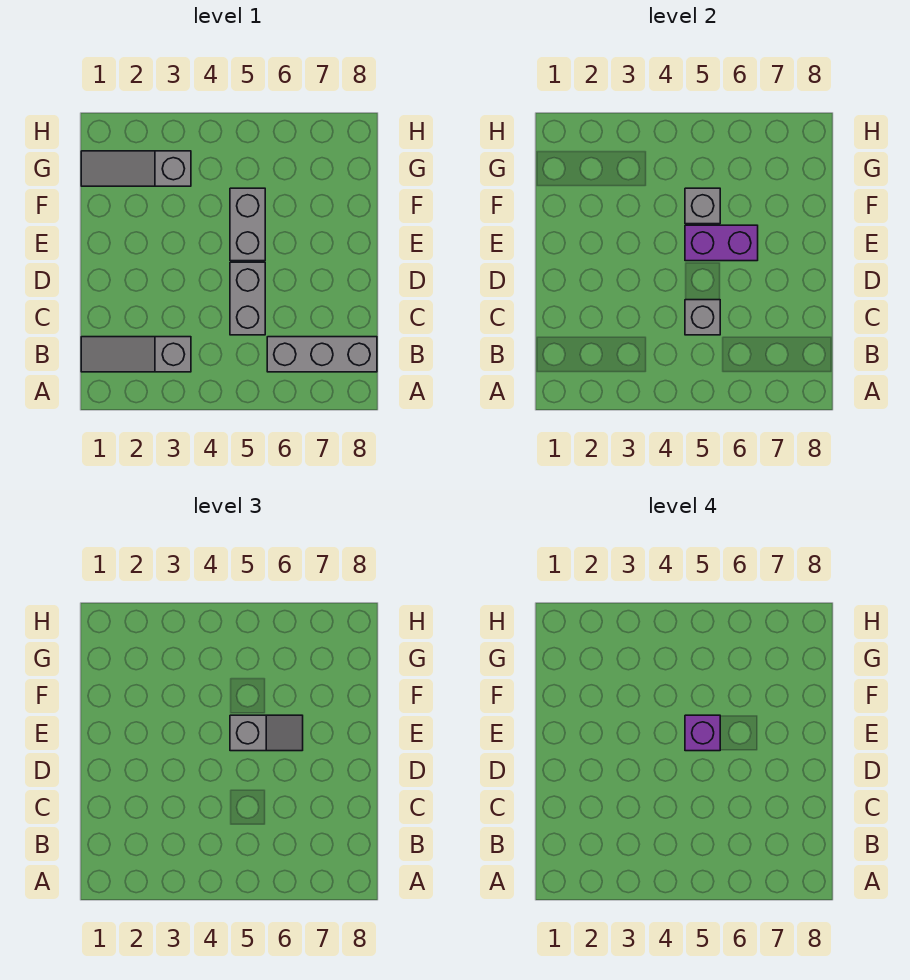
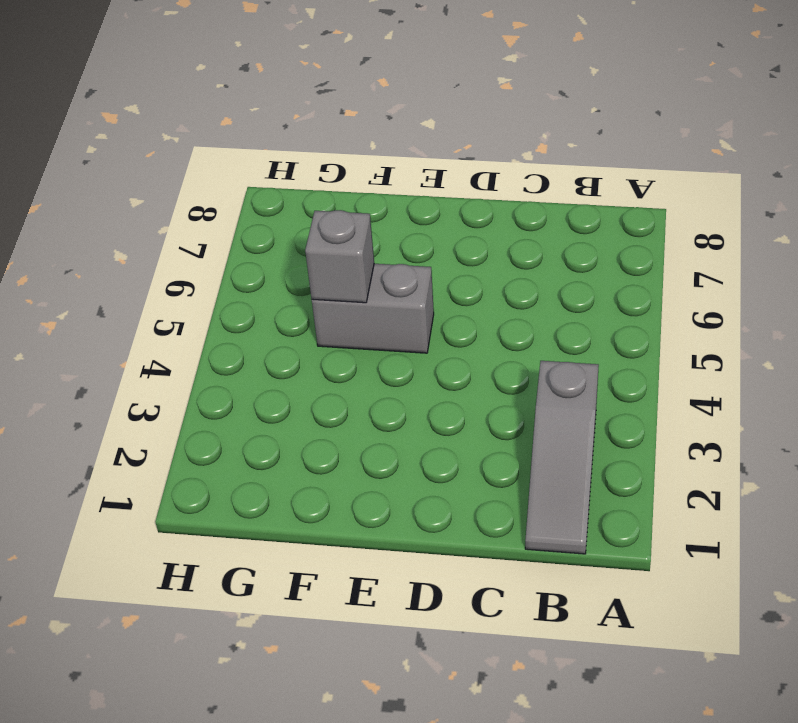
none -> grey brick B6:B8 level 1
none -> grey brick C5:D5 level 1

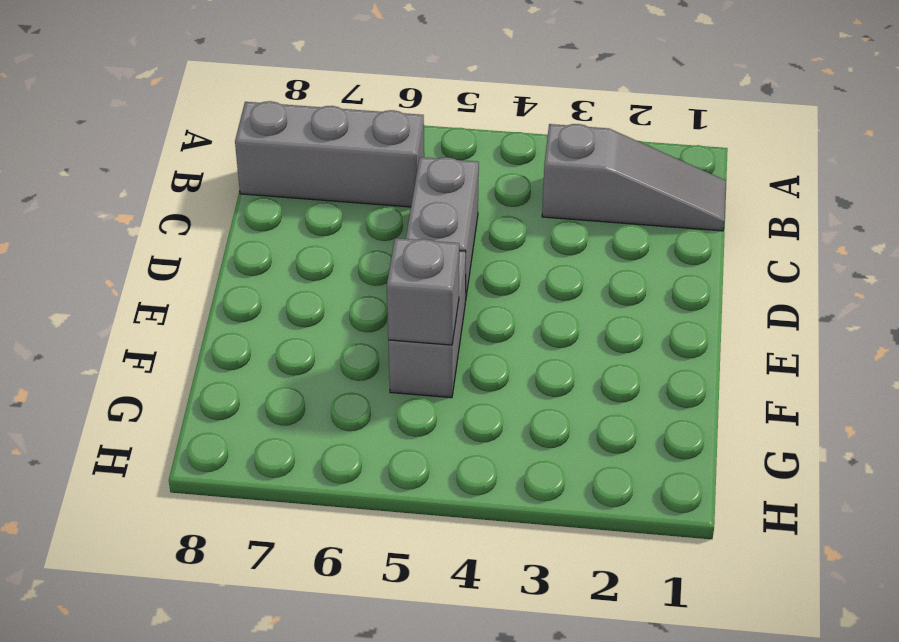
none -> grey slope G1:G3 level 1 top 3
none -> grey brick C5 level 2

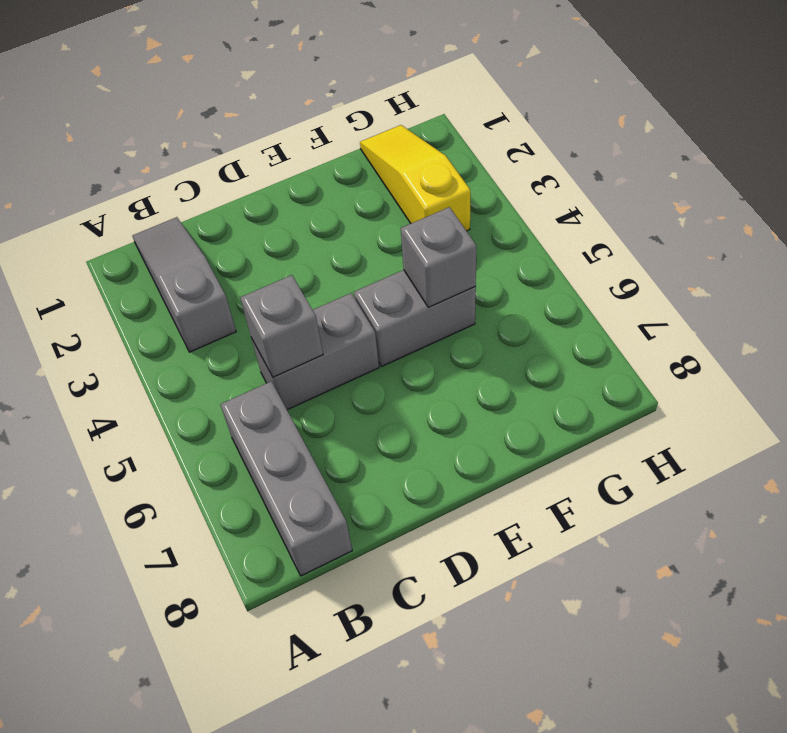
yellow slope G1:G3 level 1 top 3 -> grey slope G1:G3 level 1 top 3
none -> purple brick E5:E6 level 2
none -> grey slope E5:E6 level 3 top 5

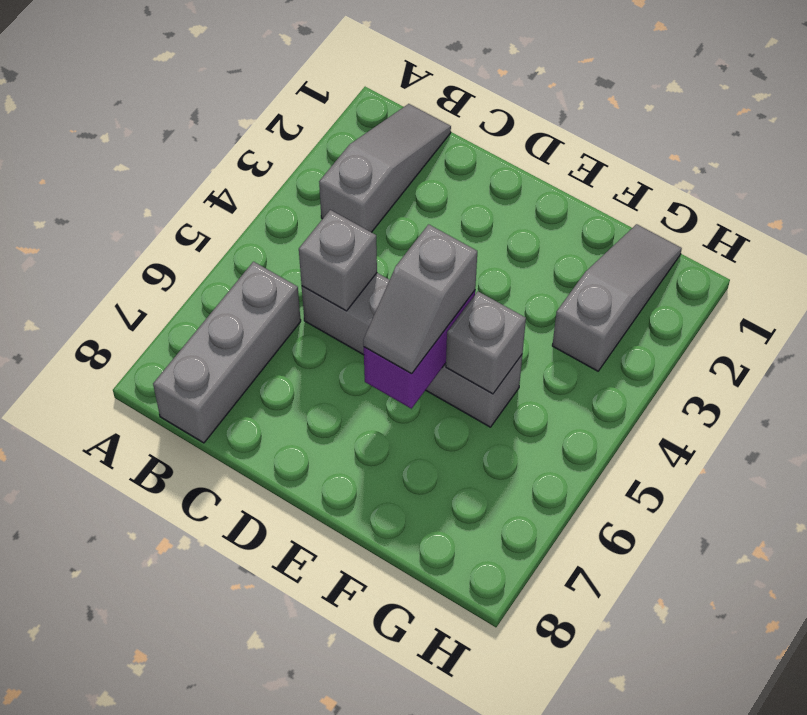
none -> purple brick E5 level 4

